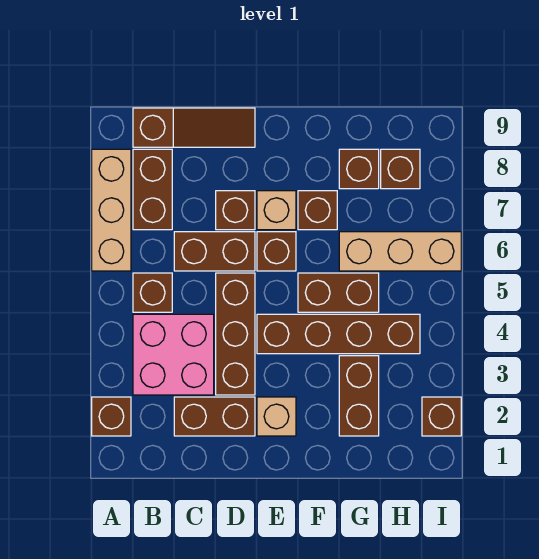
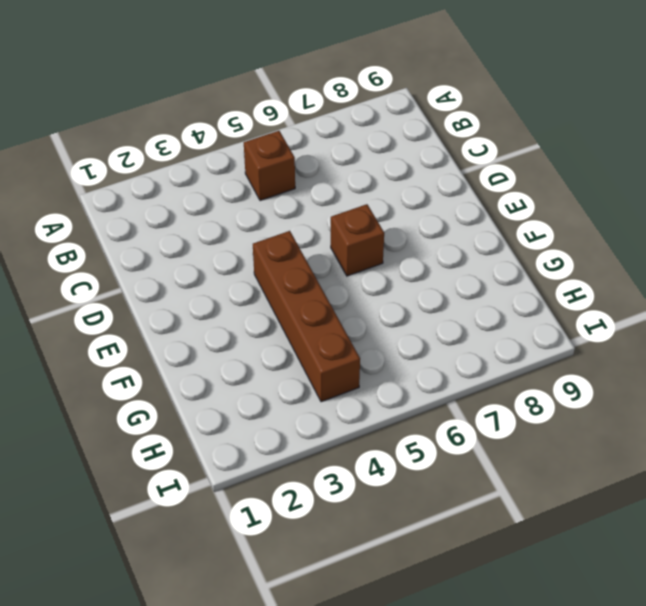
none -> brown brick A2 level 1
none -> tan brick A6:A8 level 1
none -> pink brick B3:C4 level 1

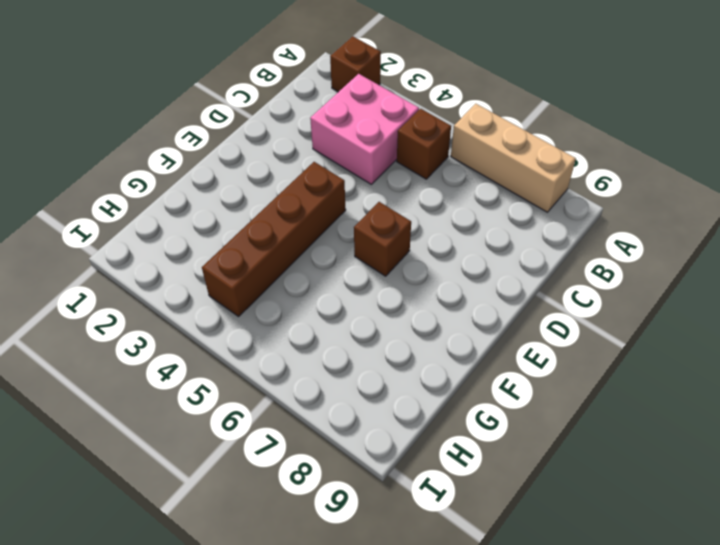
none -> brown brick B7:B8 level 1
none -> brown slope B9:D9 level 1 top B
none -> brown brick C2:D2 level 1

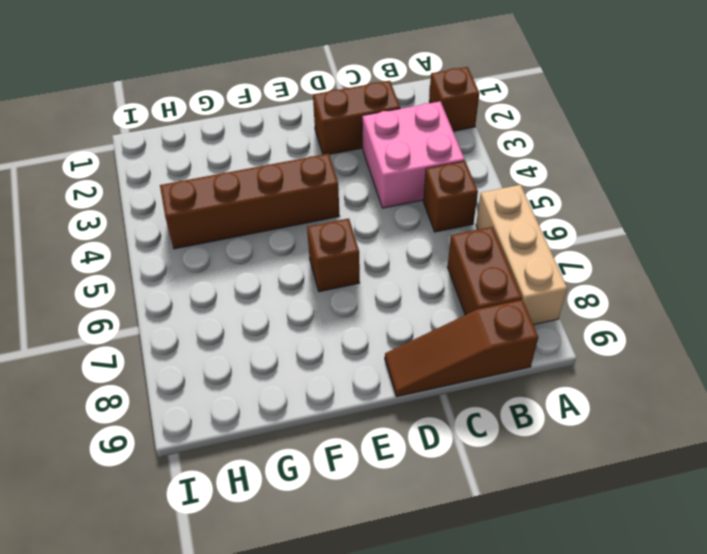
none -> brown brick C6:D6 level 1
none -> brown brick D3:D5 level 1
none -> brown brick D7 level 1

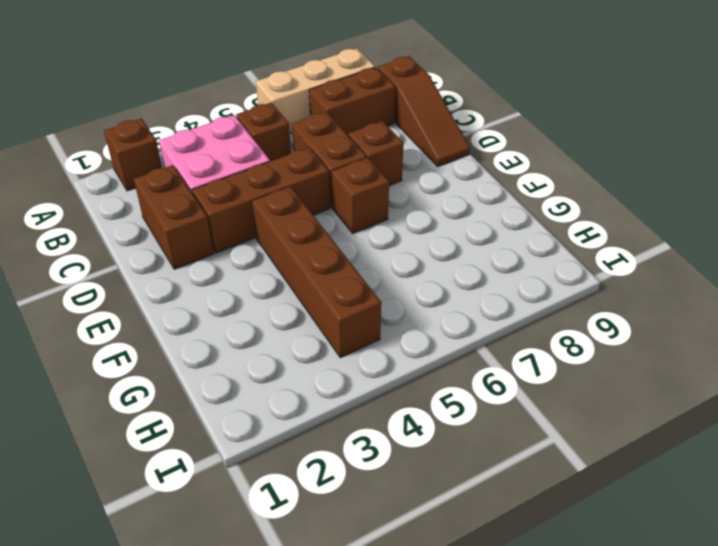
none -> tan brick E2 level 1
none -> tan brick E7 level 1
none -> brown brick F5:G5 level 1

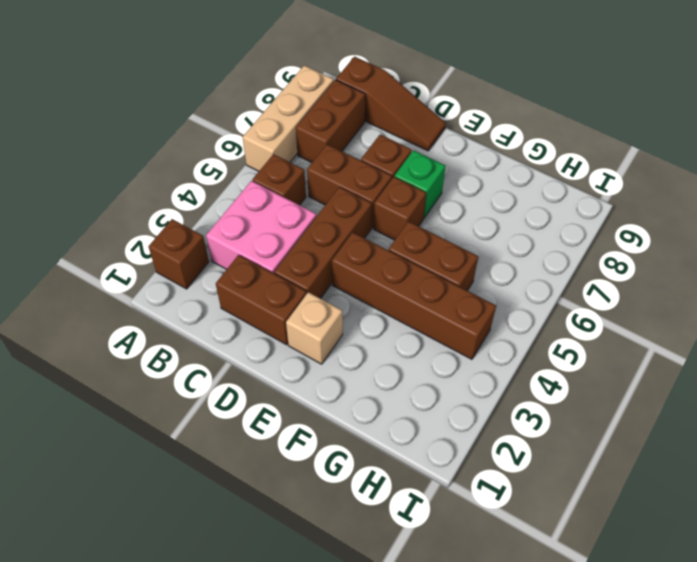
green brick E7 level 1 -> tan brick E7 level 1
none -> brown brick F7 level 1
none -> brown brick G2:G3 level 1
none -> tan brick G6:I6 level 1

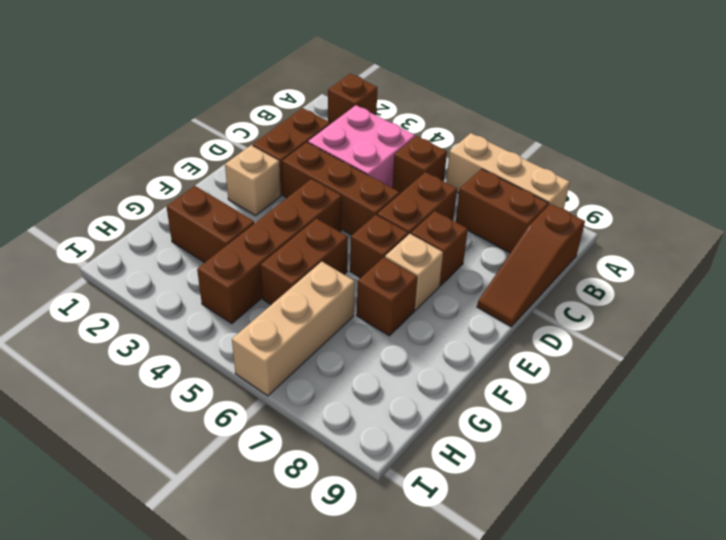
none -> brown brick G8 level 1
none -> brown brick H8 level 1
none -> brown brick I2 level 1

